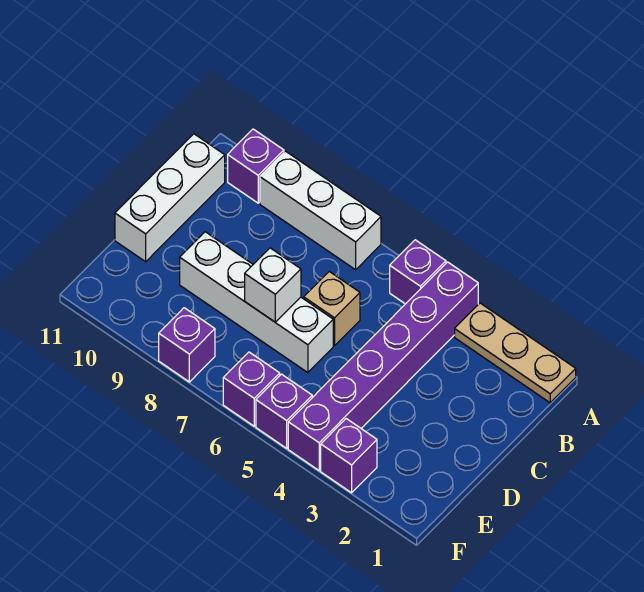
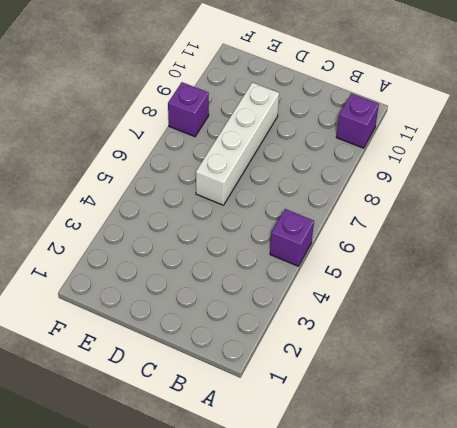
none -> tan plate A1:A3 level 1
none -> purple brick A4:F4 level 1
none -> white brick A7:A9 level 1

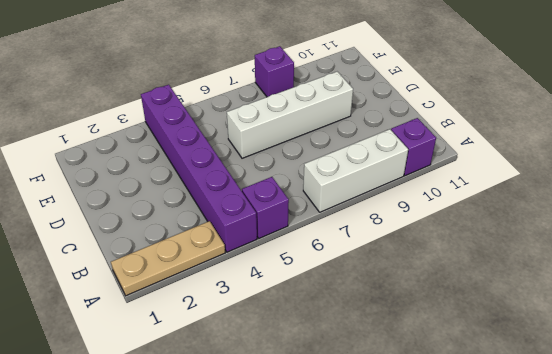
none -> white brick B11:D11 level 1
none -> tan brick C6 level 1
none -> purple brick F3 level 1

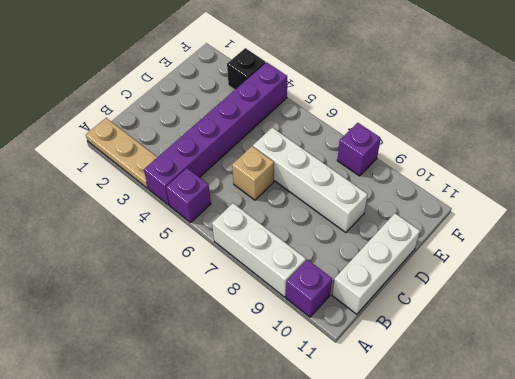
black brick F3 level 1 -> purple brick F3 level 1
none -> purple brick F5 level 1
none -> purple brick F6 level 1
none -> white brick D7 level 2

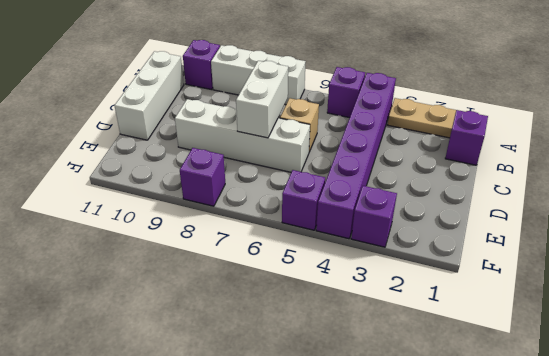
purple brick B1 level 1 -> purple brick F6 level 1
white brick C7:D7 level 2 -> white brick D7 level 2

